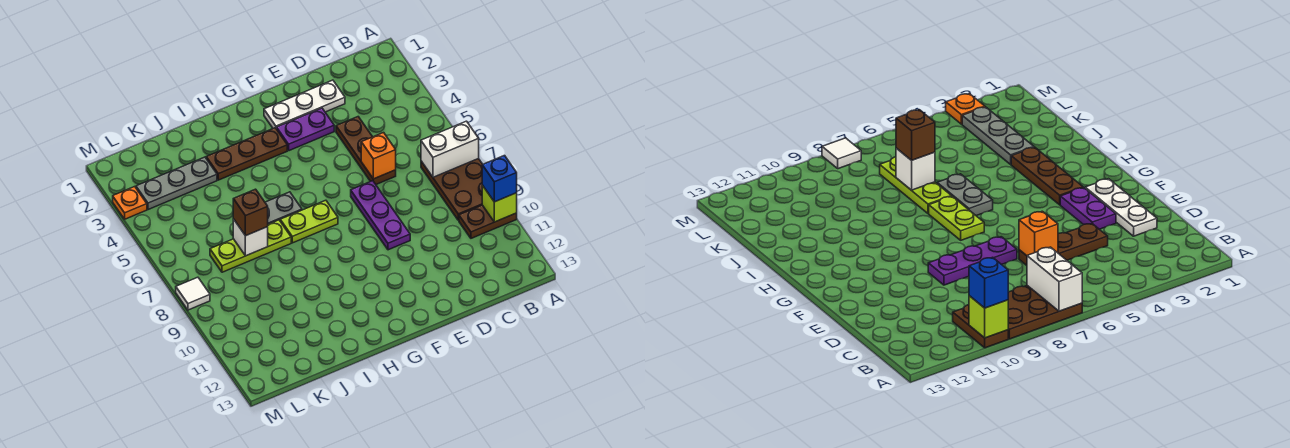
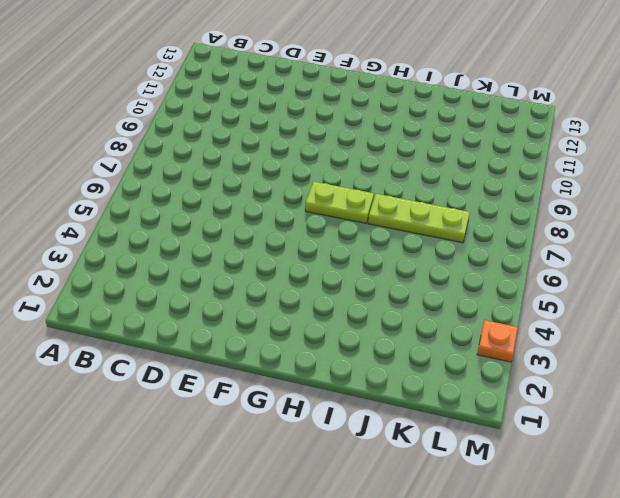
none -> brown plate A7:B9 level 1
none -> brown plate A10:B10 level 1
none -> white plate D2:F2 level 1

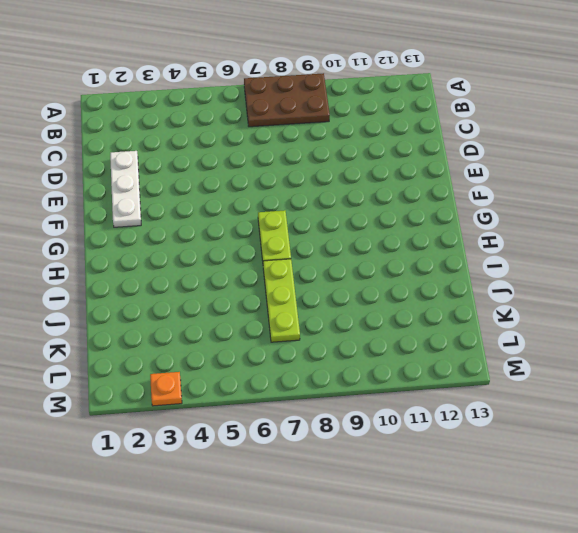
none -> brown plate A10:B10 level 1
none -> brown plate D4:D6 level 1
none -> purple plate E3:F3 level 1

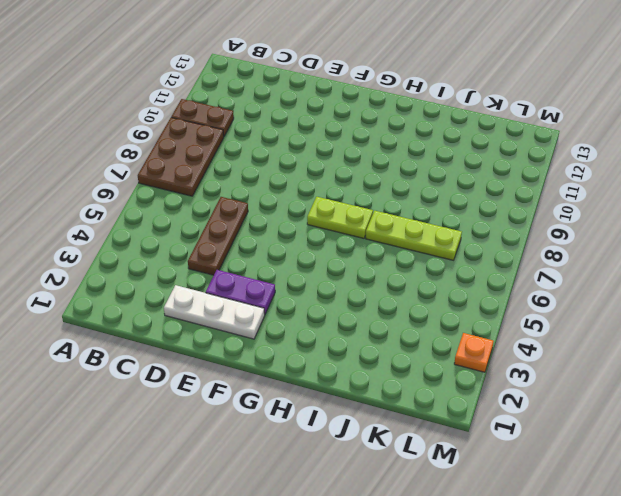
none -> purple plate E7:E9 level 1
none -> brown plate G3:I3 level 1
none -> grey plate H6:I6 level 1

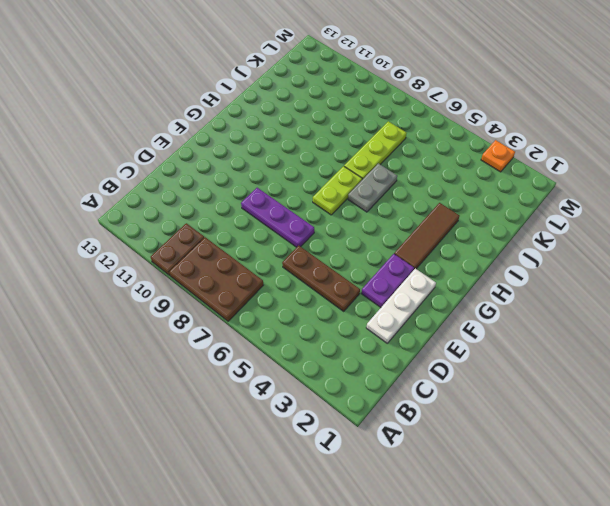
brown tile G3:I3 level 1 -> brown plate G3:I3 level 1
none -> grey plate J3:L3 level 1
none -> white tile M8 level 1
none -> white brick A7:B7 level 2

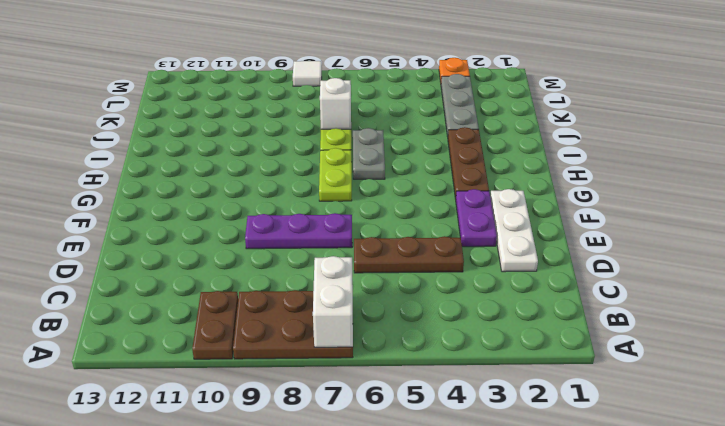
none -> lime brick A10 level 2
none -> orange brick D6 level 2
none -> blue brick A10 level 3

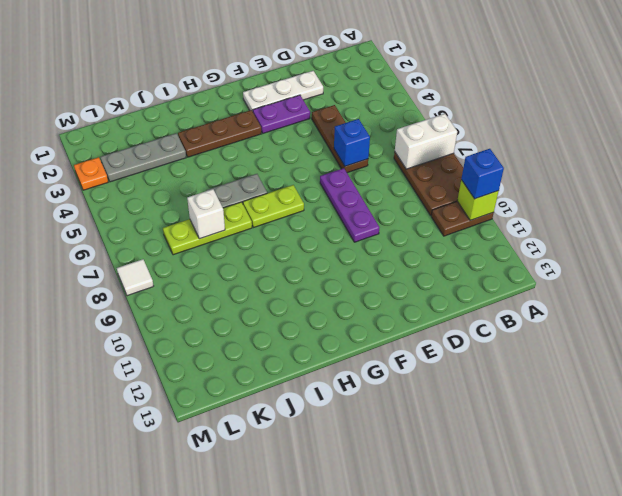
blue brick D6 level 2 -> orange brick D6 level 2
none -> brown brick J7 level 3

